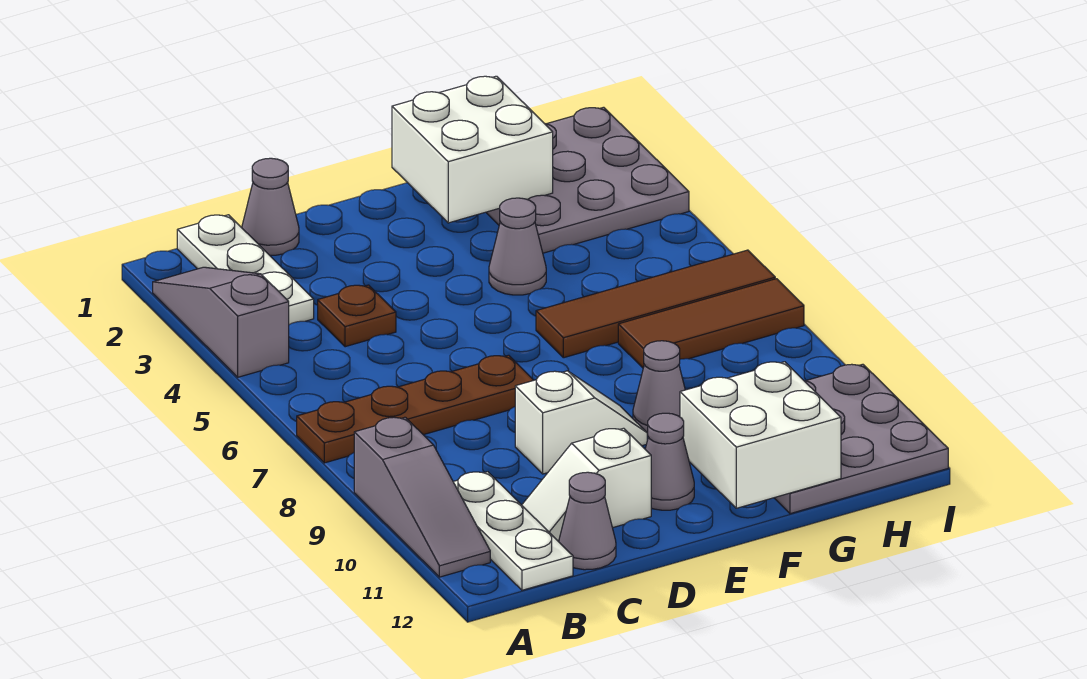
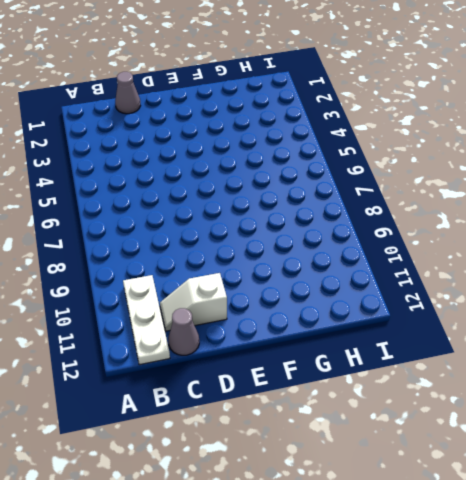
none -> grey slope A2:A4 level 1 top 4
none -> brown plate A7:D7 level 1
none -> grey slope A9:A11 level 1 top 9

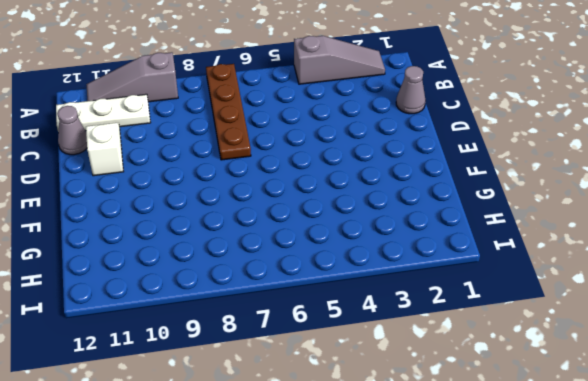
none -> white plate B1:B3 level 1
none -> brown plate C4 level 1
none -> white slope D9:E9 level 1 top D

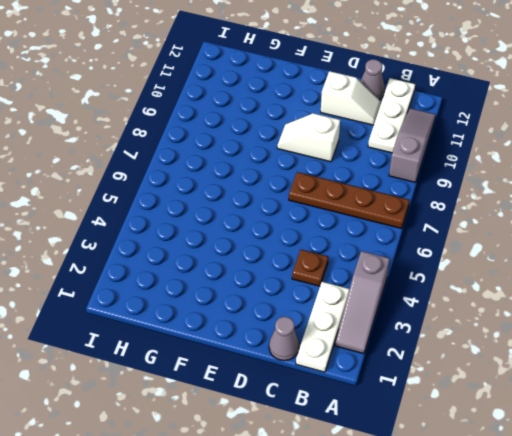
none -> grey cone E11 level 1
none -> grey cone F4 level 1
none -> brown tile F6:I6 level 1

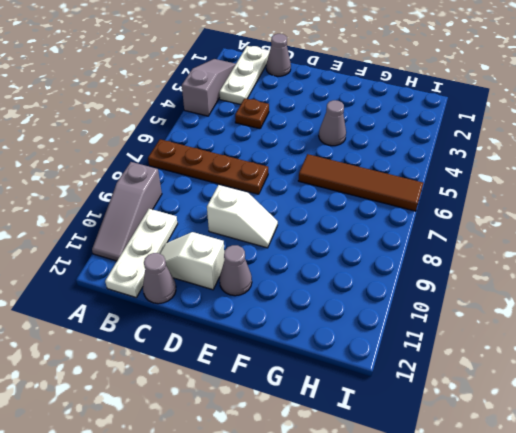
none -> grey cone F9 level 1
none -> grey plate G1:I3 level 1
none -> brown tile G7:I7 level 1

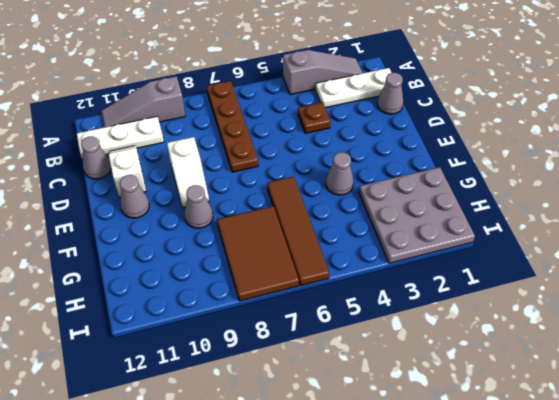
brown tile G7:I8 level 1 -> brown tile G7:I7 level 1
none -> grey plate G10:I12 level 1
none -> white brick F1:G2 level 2
none -> white brick F11:G12 level 2

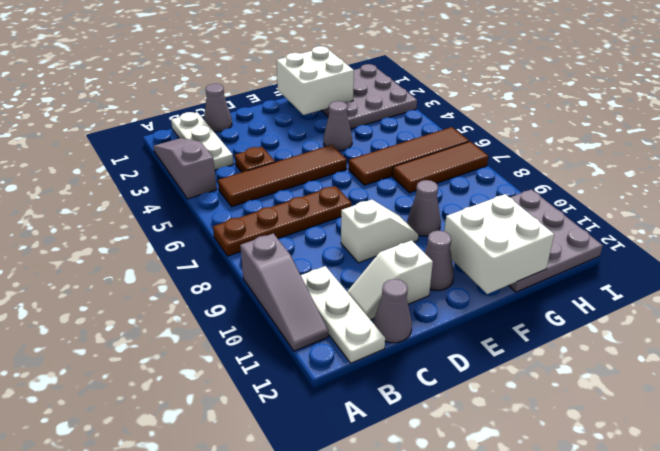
brown tile B5:E5 level 1 -> none

